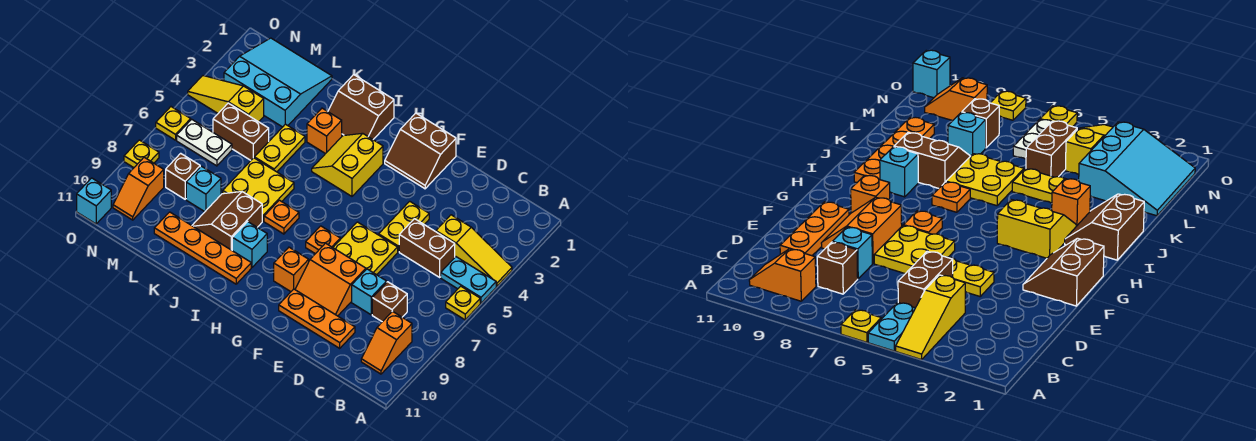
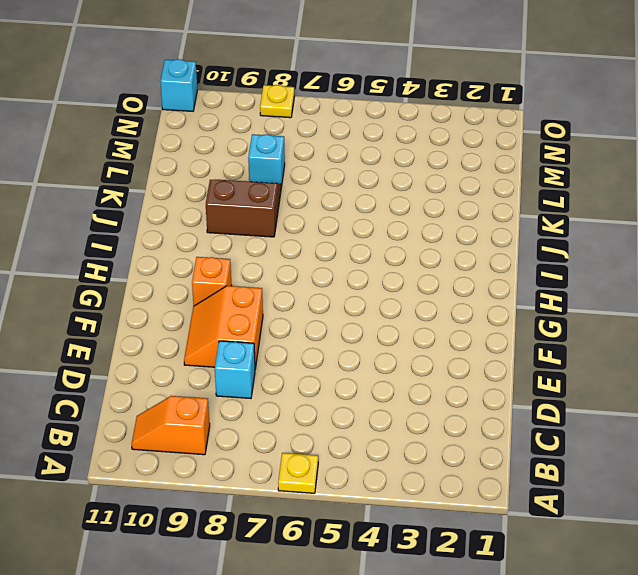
none -> yellow slope A4:C4 level 1 top C
none -> cyan plate A5:B5 level 1
none -> brown brick C5:D5 level 1
none -> brown brick C8 level 1

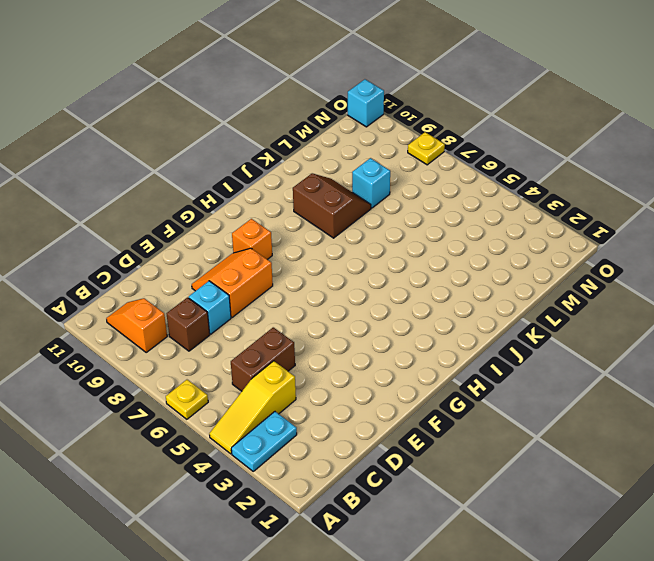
cyan plate A3:B3 level 1 -> cyan plate A5:B5 level 1
none -> orange plate D10:F10 level 1
none -> yellow plate E4:E5 level 1
none -> yellow plate E6:F7 level 1
none -> brown slope F1:G2 level 1 top 1

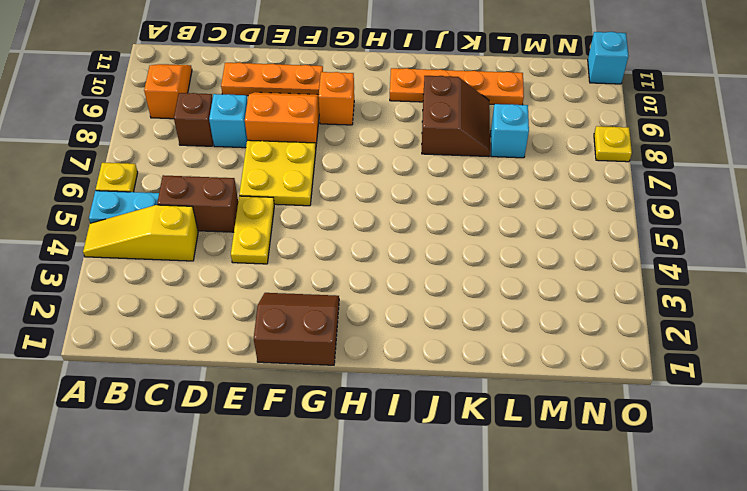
none -> orange plate G7 level 1
none -> yellow slope H3:I4 level 1 top H
none -> brown slope I1:J2 level 1 top 1
none -> orange plate I7 level 1

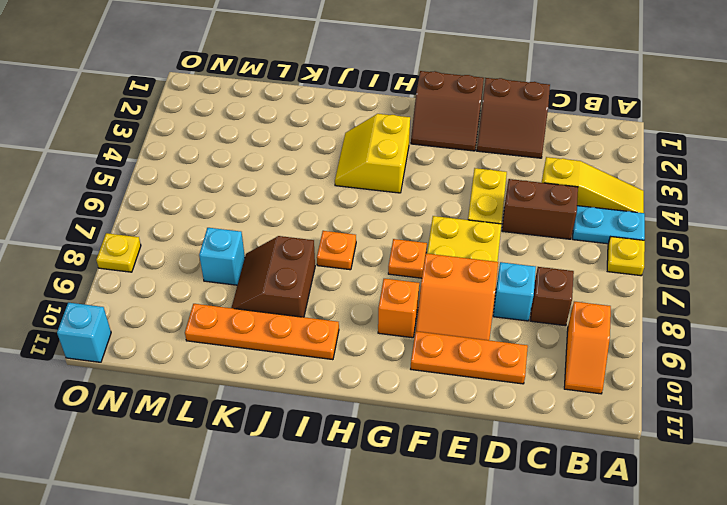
brown slope D1:E2 level 1 top 1 -> brown slope I1:J2 level 1 top 1
none -> cyan brick I9 level 1
none -> orange brick J3 level 1
none -> yellow plate J6:K7 level 1
none -> yellow plate K4:K5 level 1

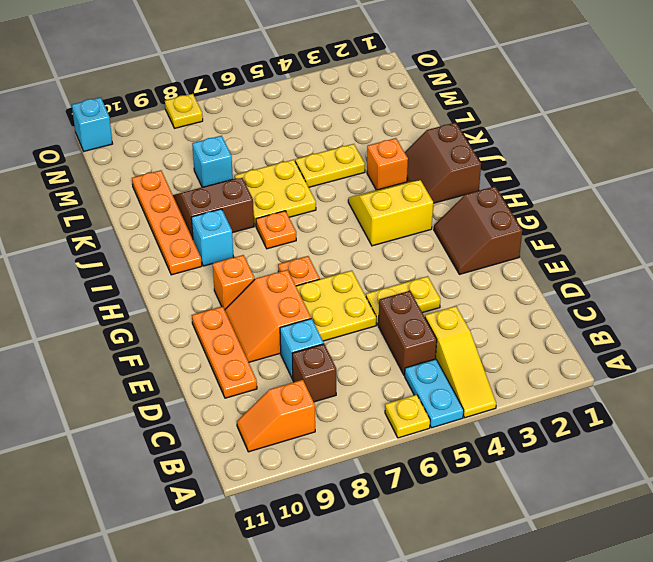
none -> cyan slope L1:N3 level 1 top 3
none -> brown brick L5:M5 level 1
none -> yellow slope M4:O4 level 1 top M
none -> white plate M6:N6 level 1

